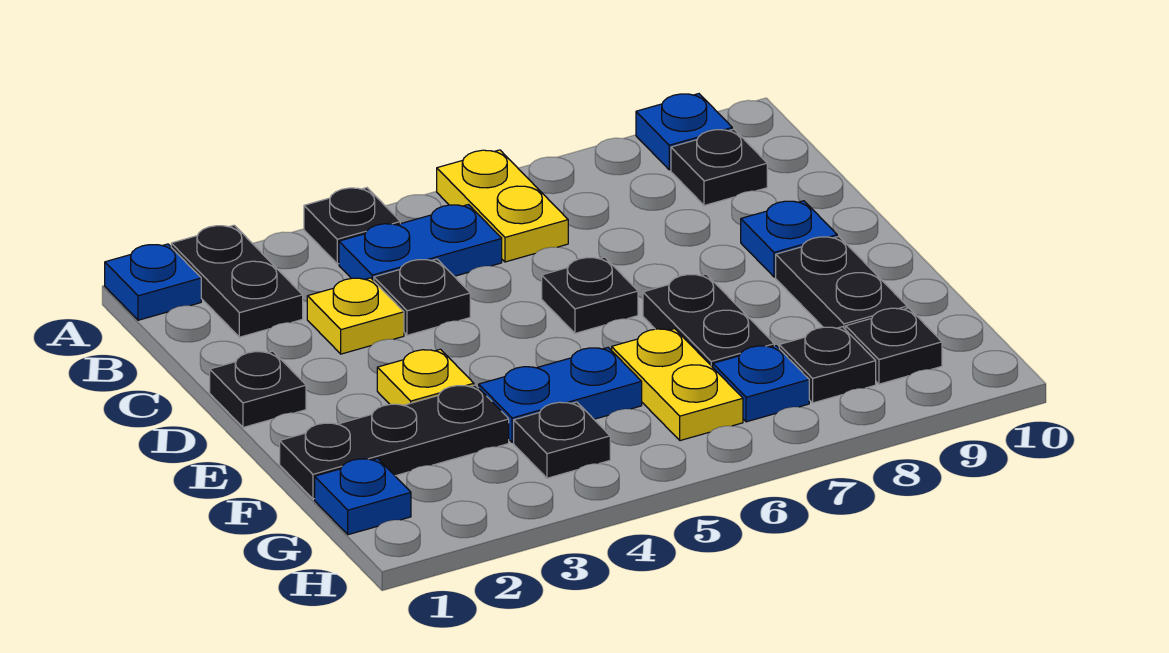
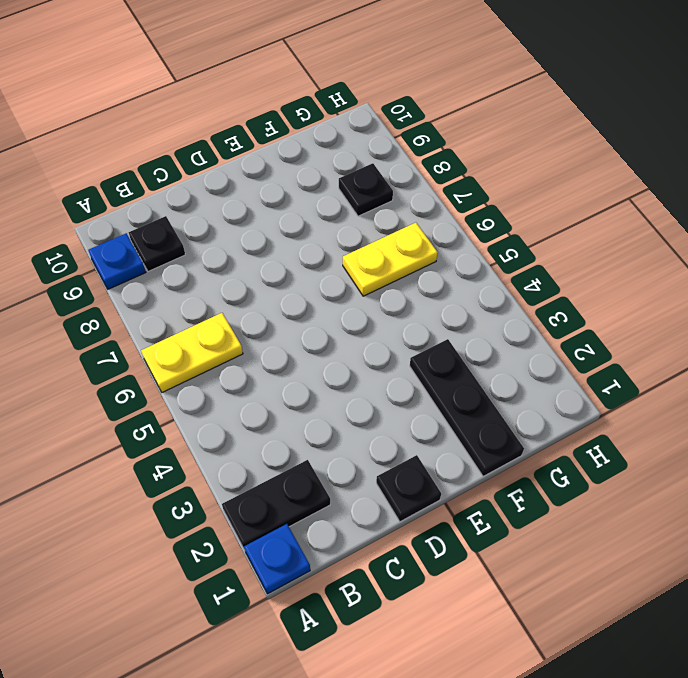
none -> black plate A4 level 1
none -> blue plate B4:B5 level 1
none -> yellow plate C3 level 1

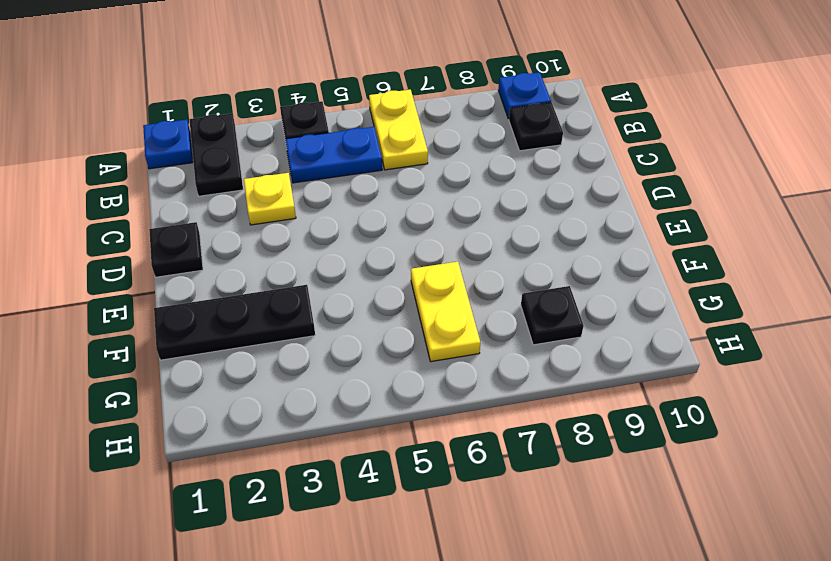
none -> black plate C4 level 1
none -> black plate D6 level 1
none -> blue plate D9 level 1

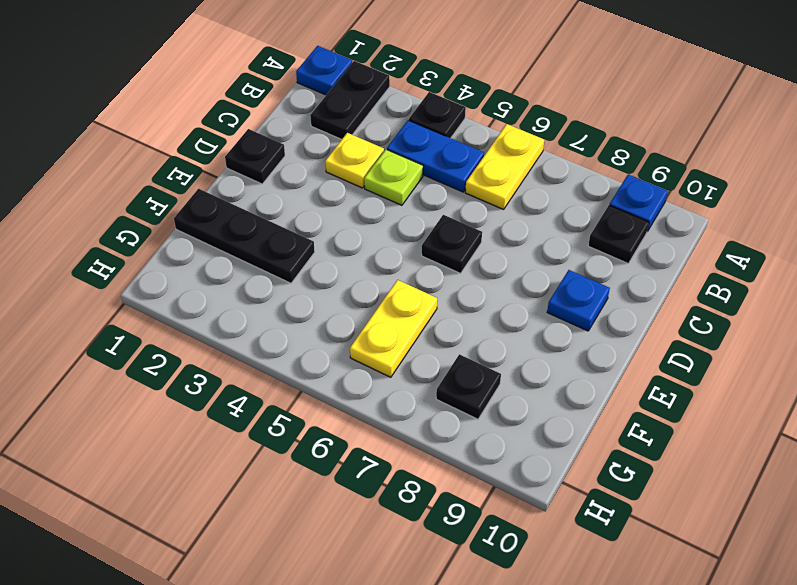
lime plate C4 level 1 -> black plate C4 level 1
none -> yellow plate E3 level 1
none -> black plate E7:F7 level 1
none -> black plate E9:F9 level 1

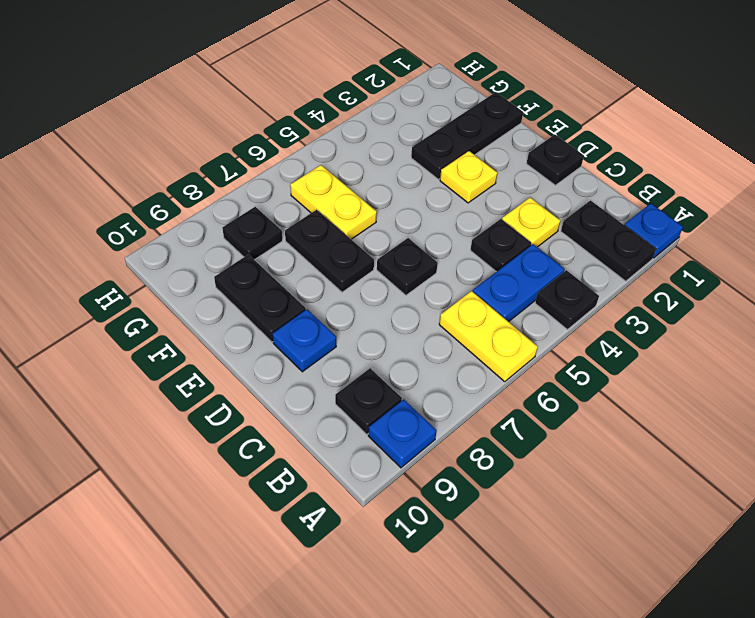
none -> blue plate F4:F5 level 1
none -> blue plate G1 level 1
none -> black plate G4 level 1

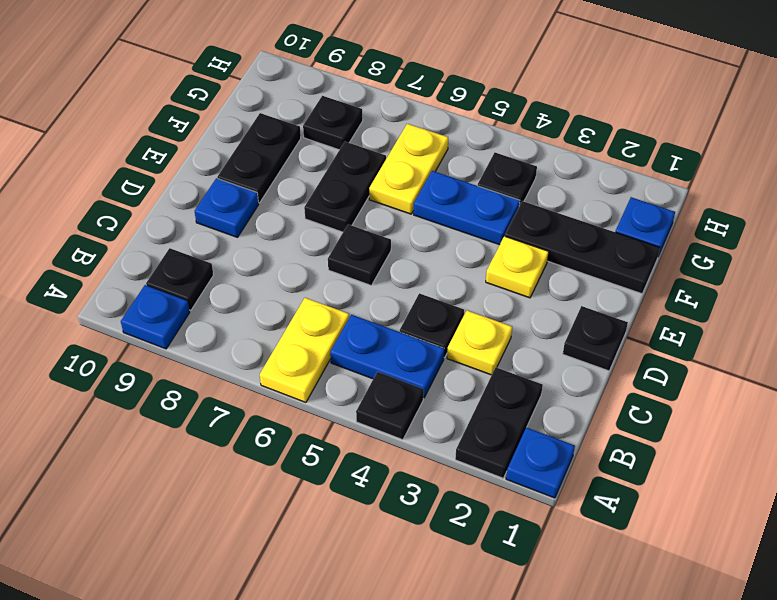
none -> blue plate G7 level 1
none -> black plate G9 level 1

